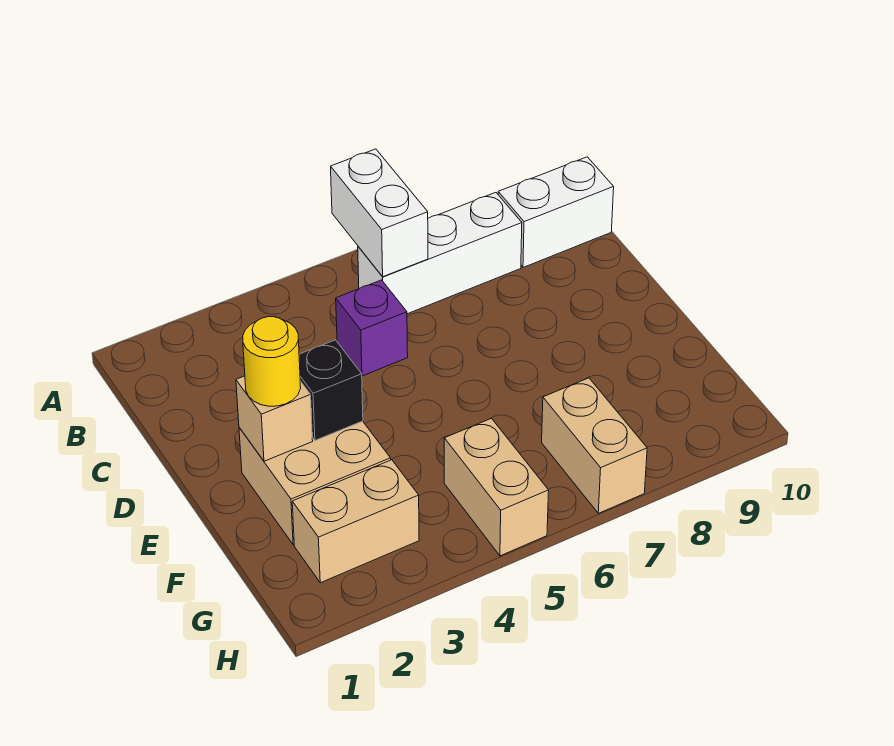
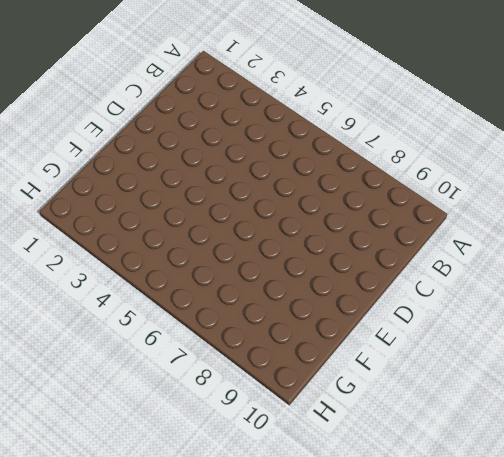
none -> white brick B6:B8 level 1
none -> white brick B9:B10 level 1

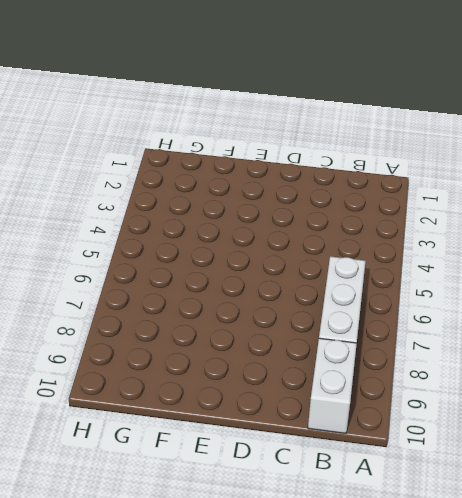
none -> purple brick C5 level 1
none -> tan brick E2:F3 level 1

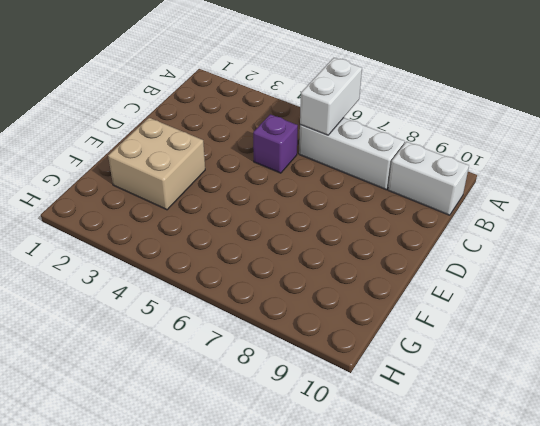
none -> tan brick G2:G3 level 1
none -> tan brick G5:H5 level 1

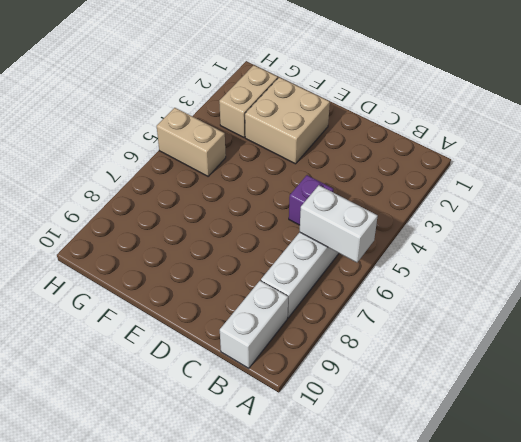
none -> tan brick G7:H7 level 1
none -> tan brick E2 level 2

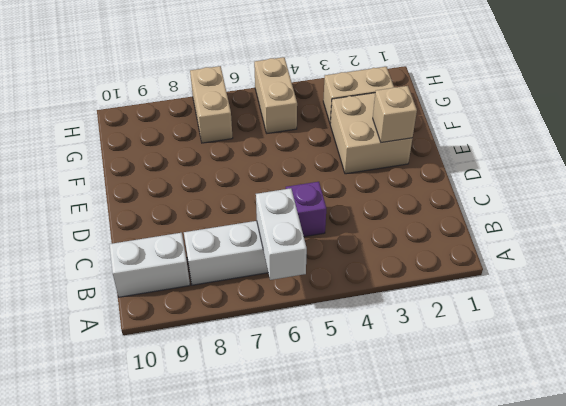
none -> black brick E3 level 2
none -> yellow round brick E2 level 3

